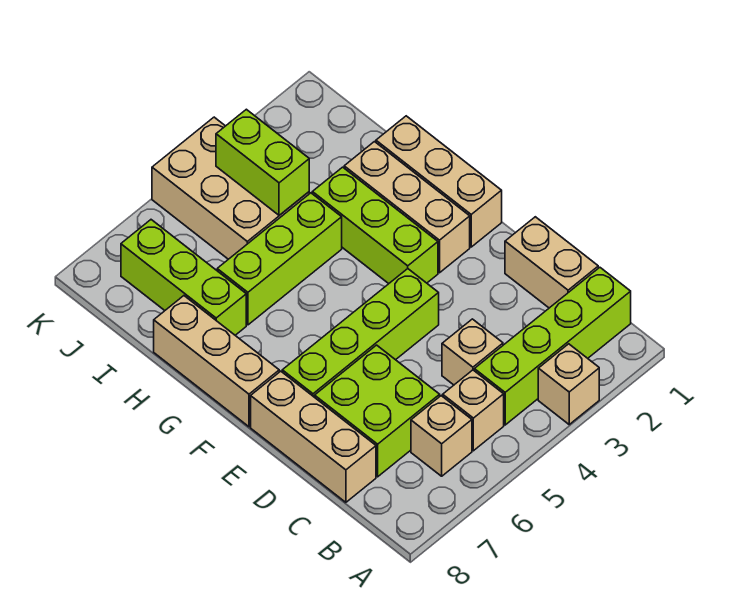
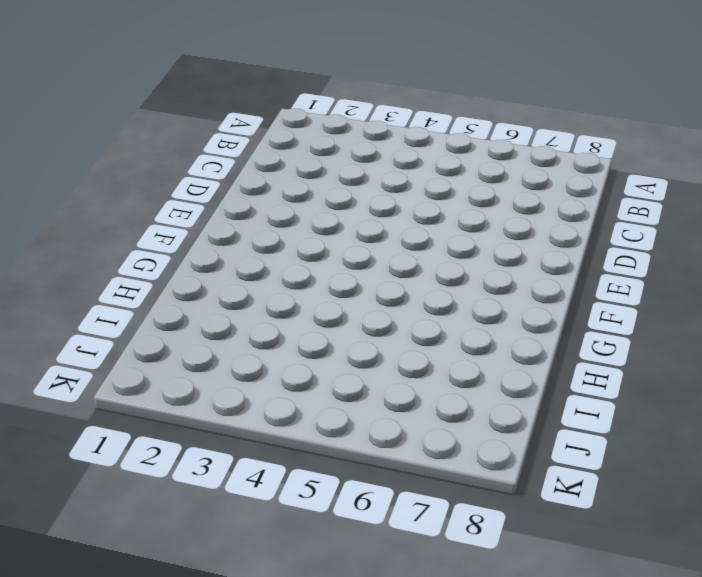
none -> tan brick A3 level 1
none -> lime brick B1:B4 level 1
none -> tan brick B5 level 1

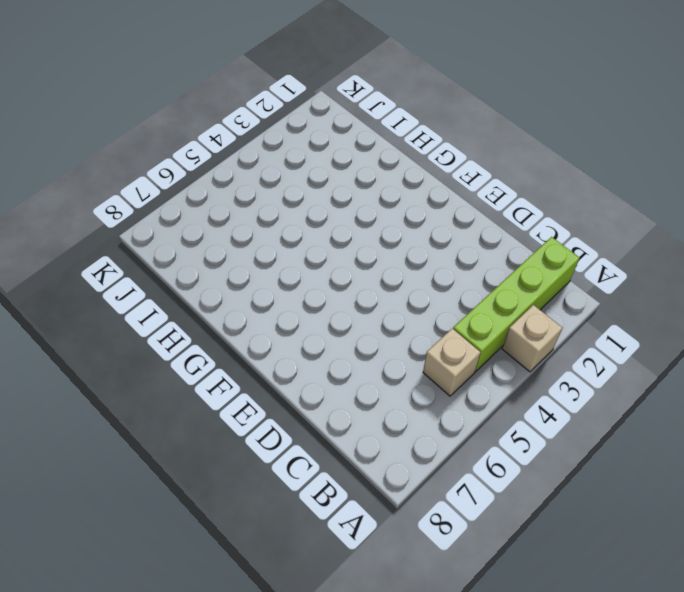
none -> tan brick B6 level 1
none -> tan brick C1:D1 level 1
none -> tan brick C4 level 1

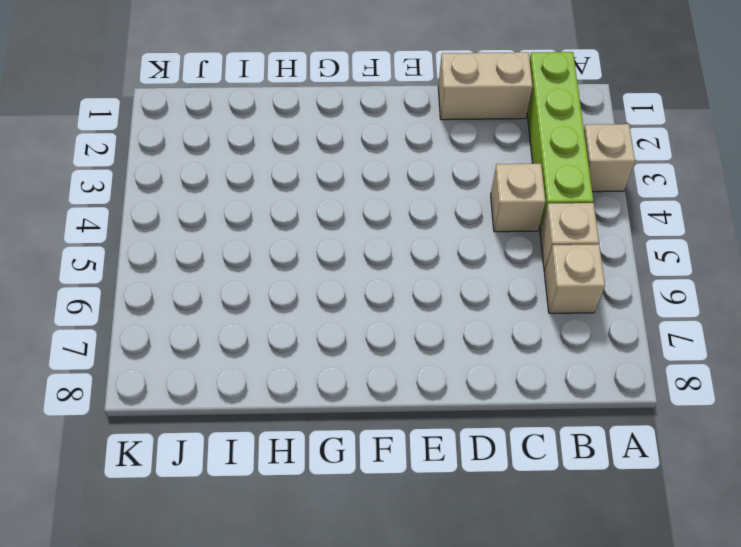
none -> lime brick C6:D7 level 1
none -> tan brick C8:E8 level 1
none -> lime brick E4:E7 level 1

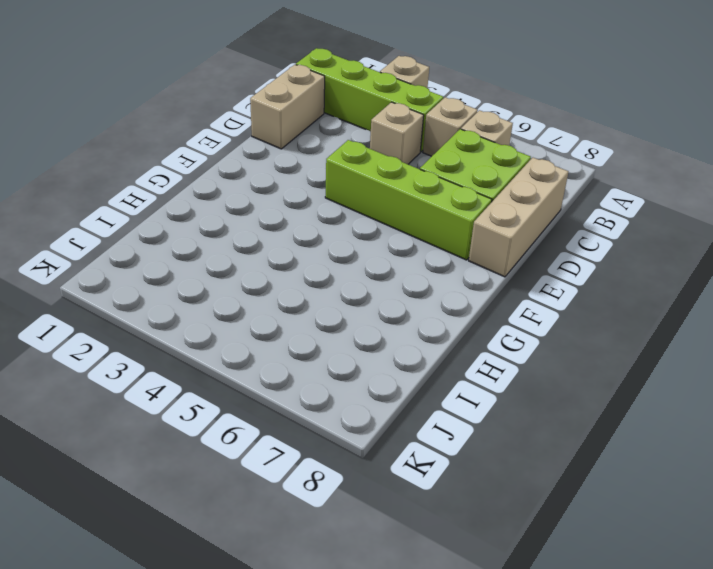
none -> tan brick F1:H1 level 1
none -> tan brick F2:H2 level 1
none -> lime brick F3:H3 level 1

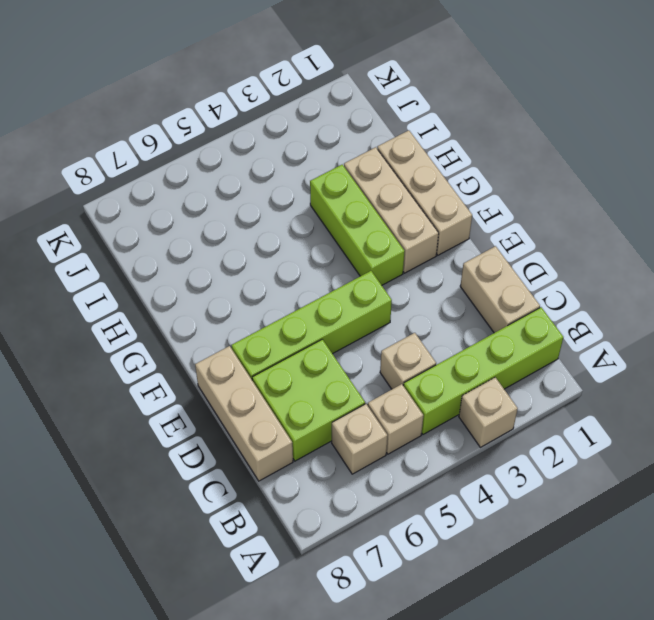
none -> tan brick F8:H8 level 1
none -> lime brick H4:H6 level 1
none -> lime brick H7:J7 level 1

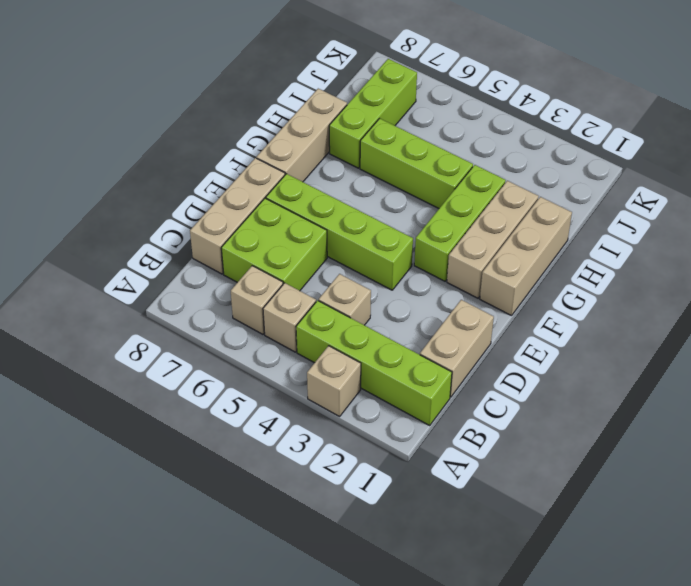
none -> tan brick I4:K5 level 1
none -> lime brick I4:J4 level 2

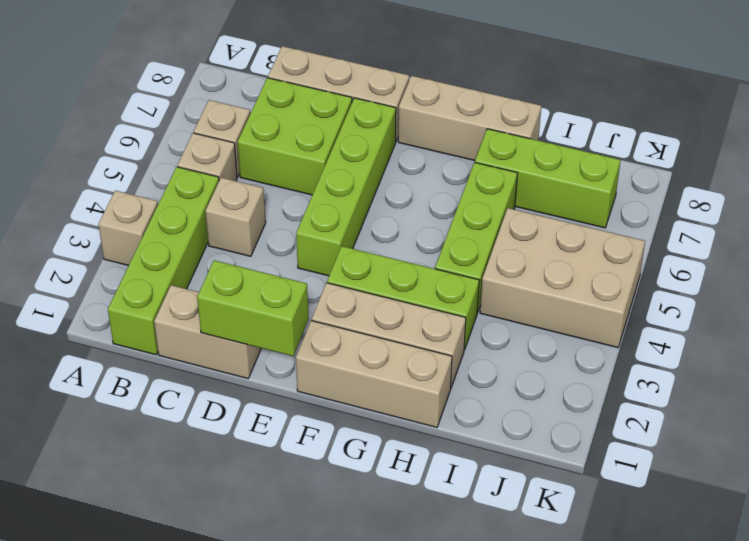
lime brick D1:E1 level 2 -> lime brick I4:J4 level 2

